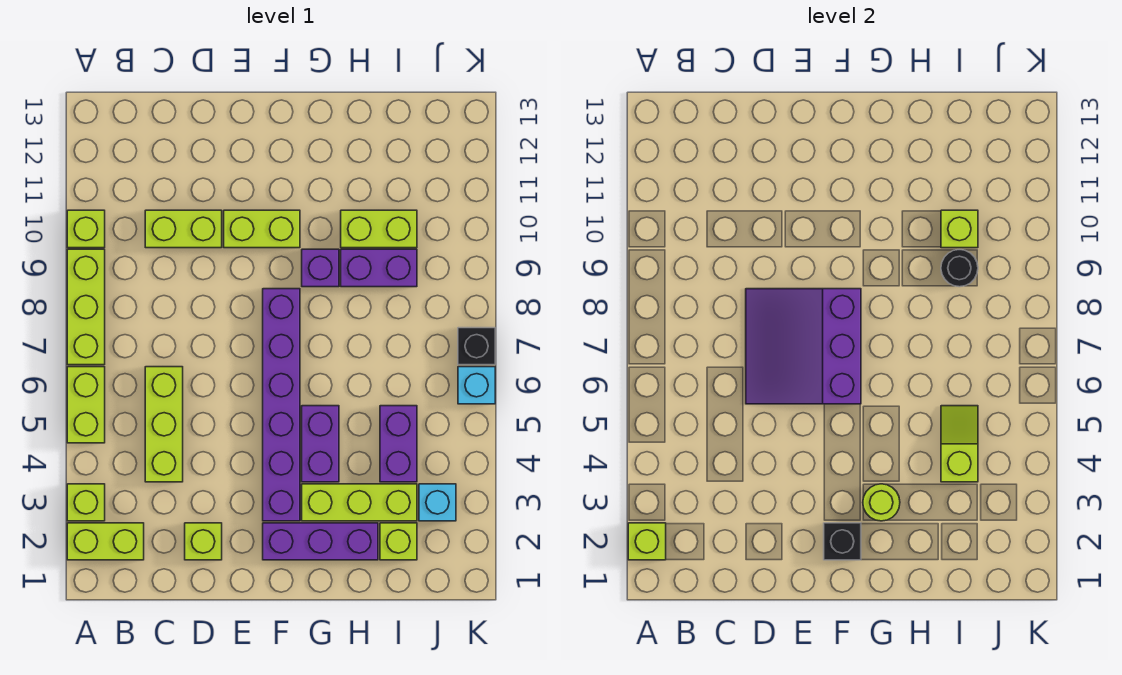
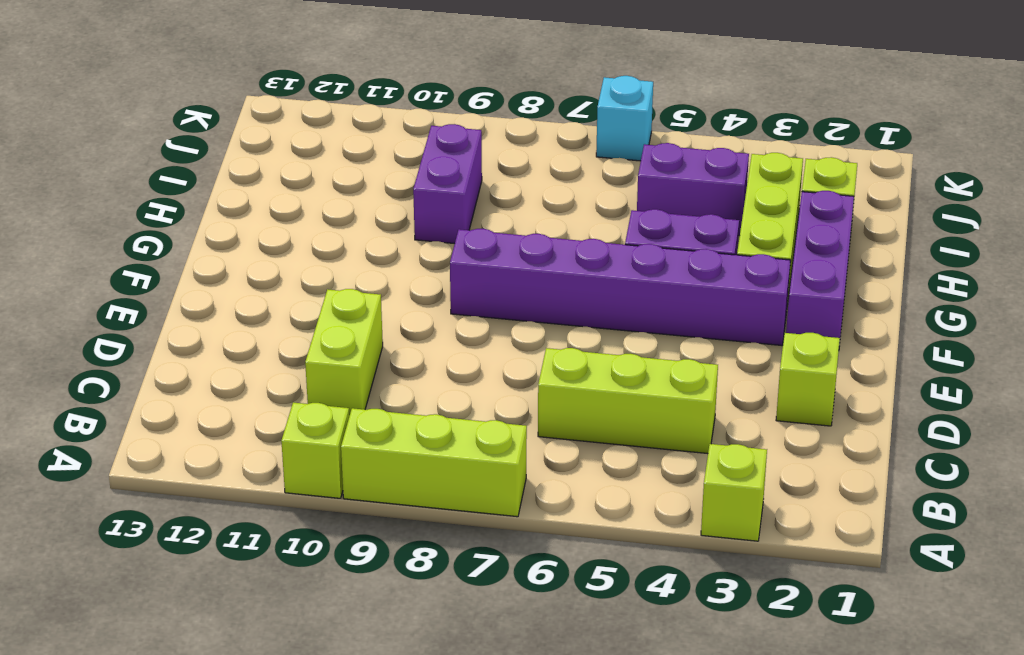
none -> lime brick A2:B2 level 1
none -> lime brick A5:A6 level 1
none -> lime brick E10:F10 level 1

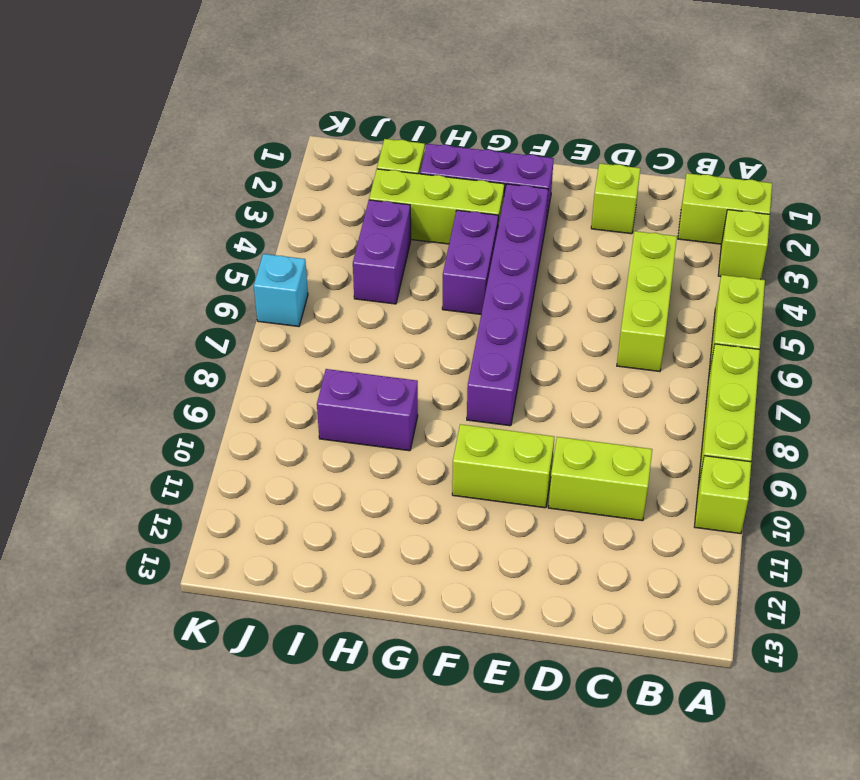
none -> purple brick G9 level 1
none -> lime brick H10:I10 level 1
none -> cyan brick J3 level 1

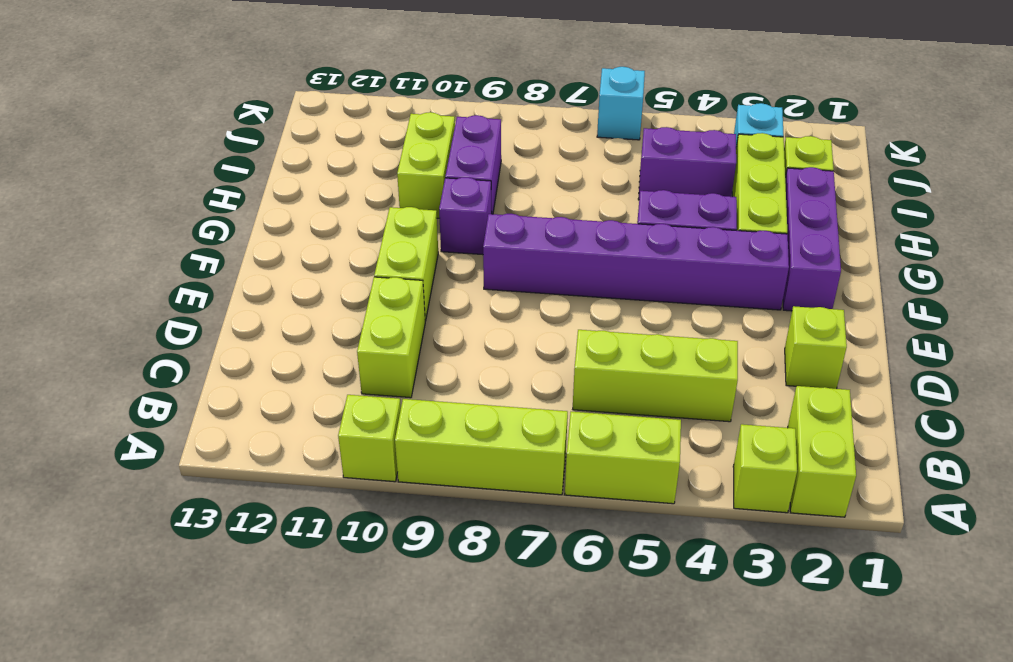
none -> black brick K7 level 1
none -> lime brick A2 level 2
none -> purple slope D6:F8 level 2 top F

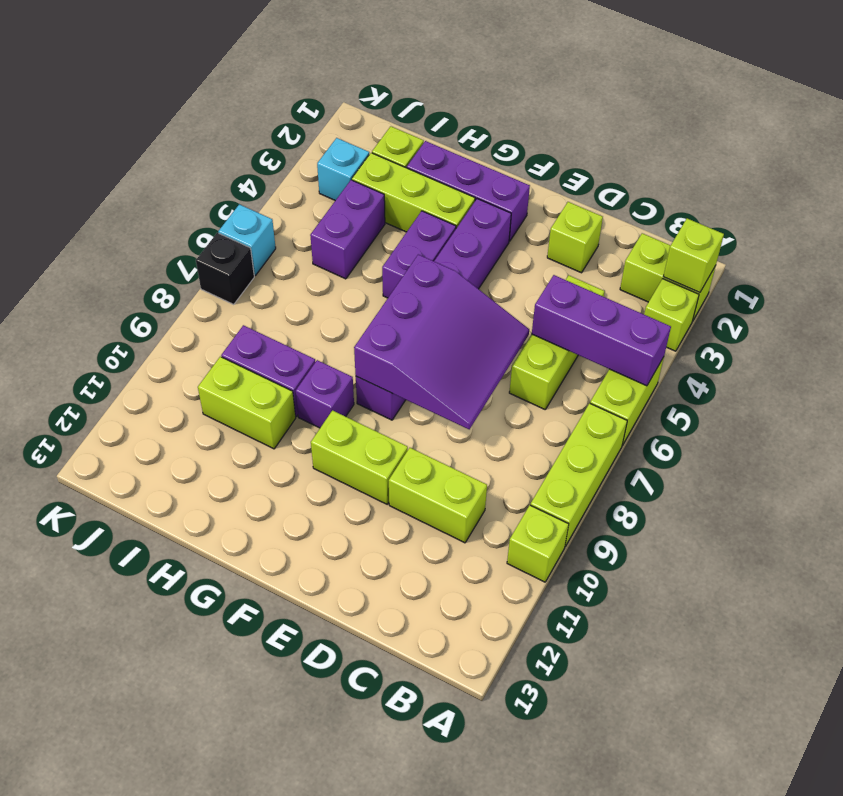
purple brick A5:C5 level 2 -> none
none -> black brick F2 level 2
none -> lime round brick G3 level 2
none -> lime slope I4:I5 level 2 top 4

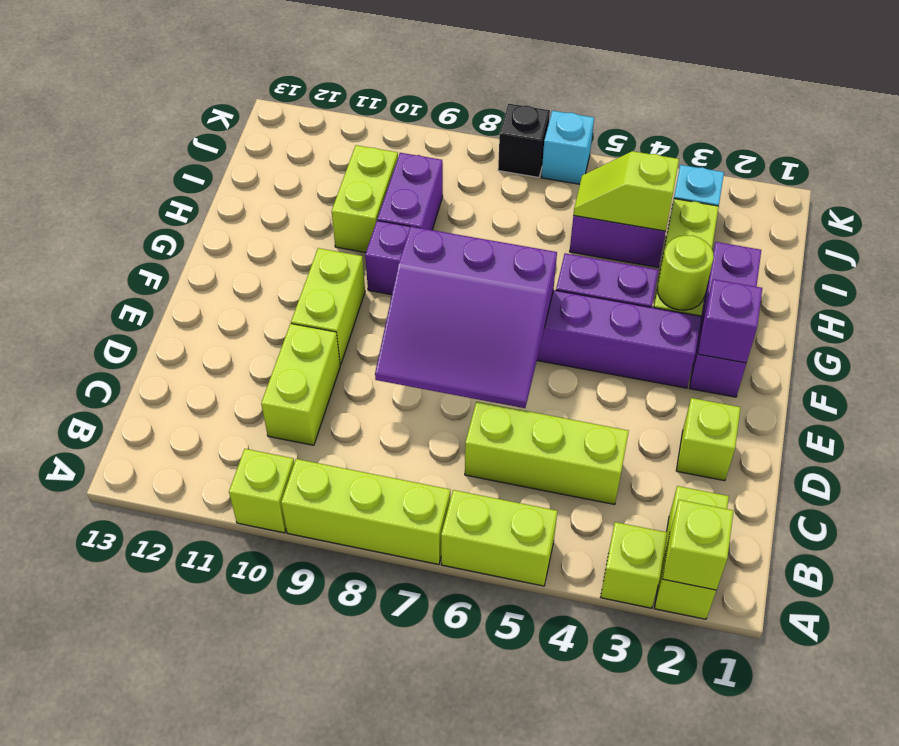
purple brick F2 level 2 -> black brick F2 level 2
none -> lime brick I2 level 1
none -> black round brick I9 level 2
none -> lime brick I10 level 2

